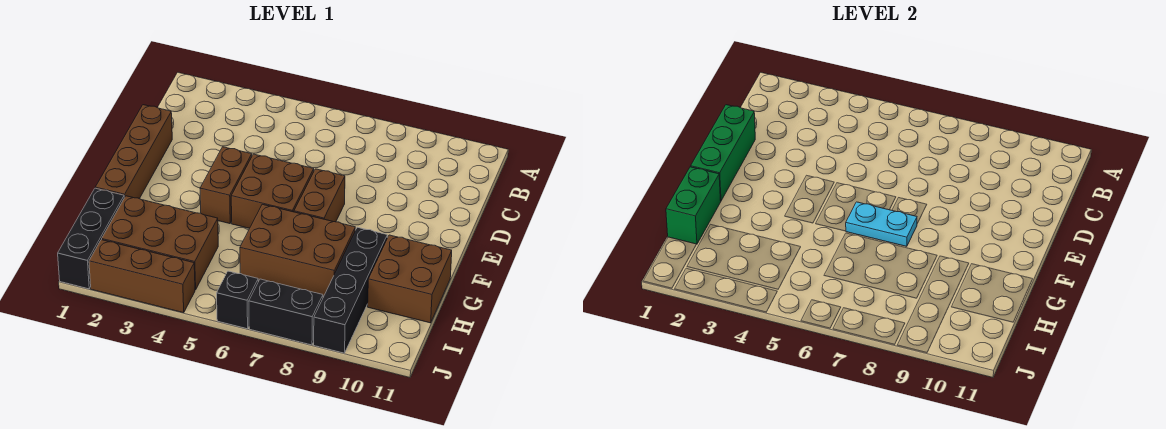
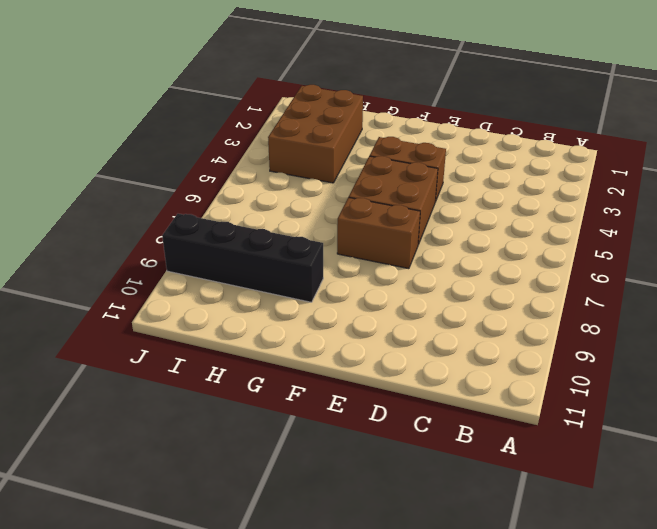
none -> brown brick D1:G1 level 1
none -> brown brick G6:H8 level 1
none -> brown brick G10:H11 level 1

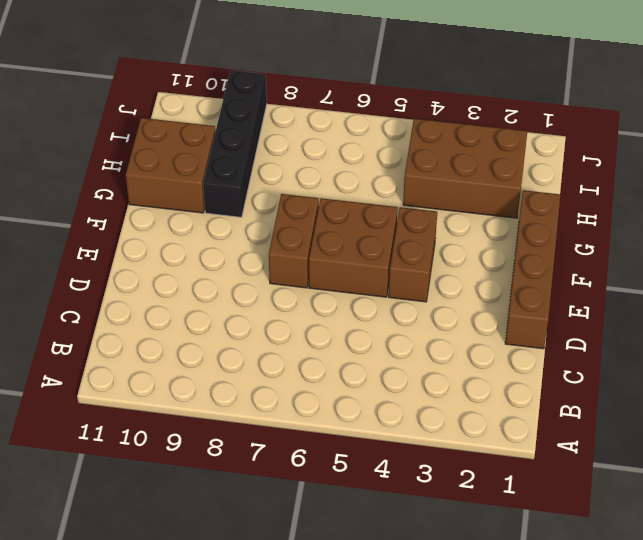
none -> brown brick G6:H8 level 1
none -> black brick H1:J1 level 1
none -> brown brick J2:J4 level 1

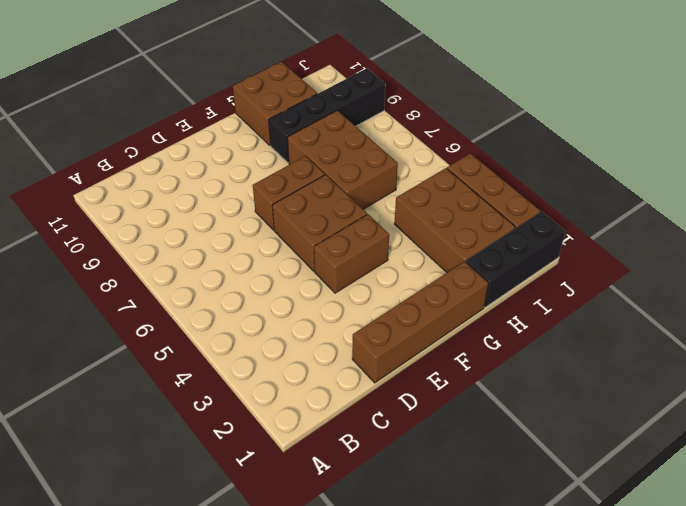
none -> black brick J6 level 1
none -> black brick J7:J8 level 1
none -> green brick D1:F1 level 2

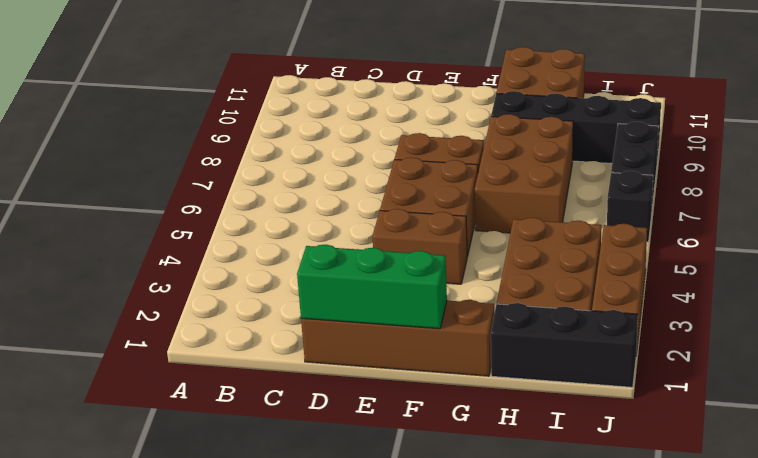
none -> cyan plate F6:F7 level 2
none -> green brick G1:H1 level 2

